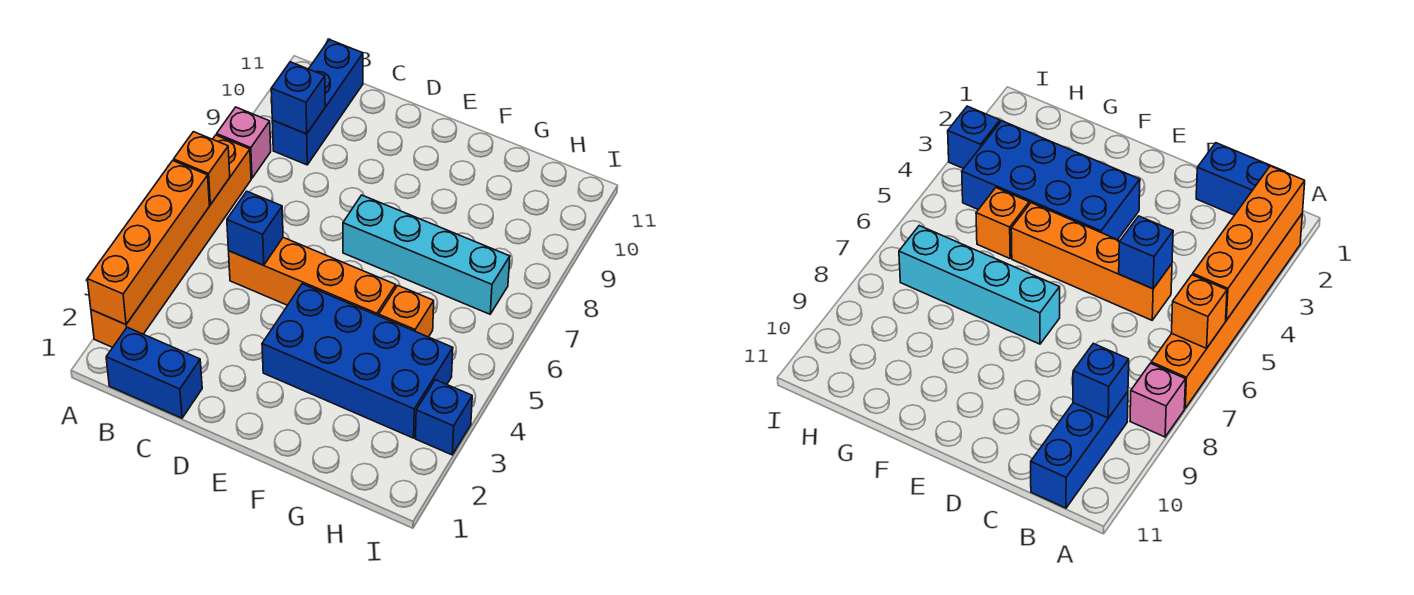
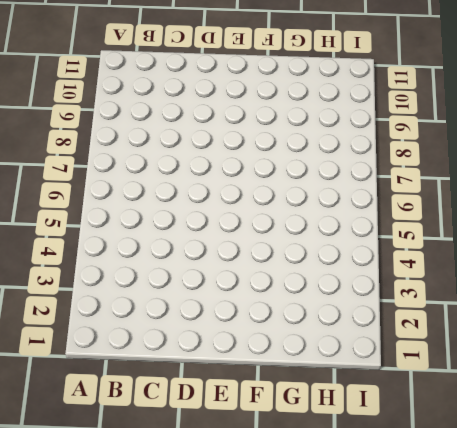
none -> orange brick A2:A7 level 1
none -> pink brick A8 level 1
none -> blue brick B1:C1 level 1

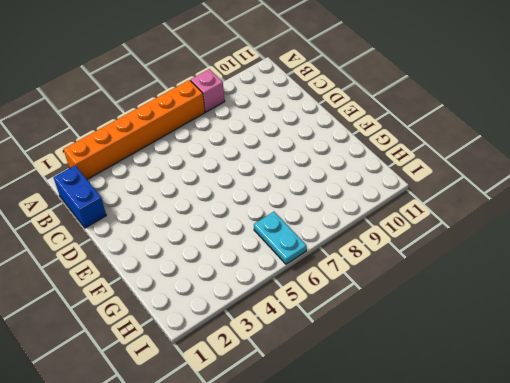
cyan plate H6:I6 level 1 -> none
none -> blue brick B9:B11 level 1
none -> orange brick C5:F5 level 1
none -> blue brick E3:H4 level 1

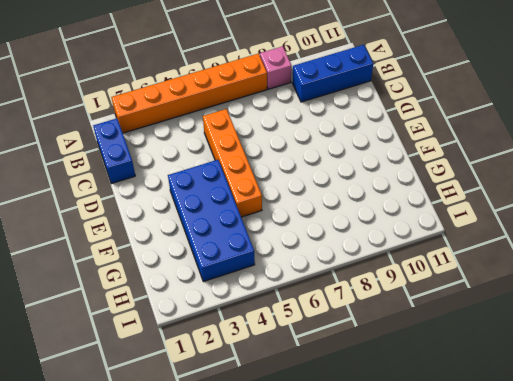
none -> cyan brick E7:H7 level 1
none -> orange brick G5 level 1
none -> blue brick I3 level 1

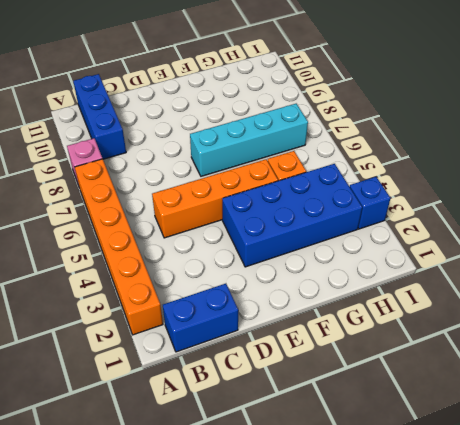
none -> orange brick A2:A5 level 2
none -> orange brick A6 level 2
none -> blue brick B9 level 2

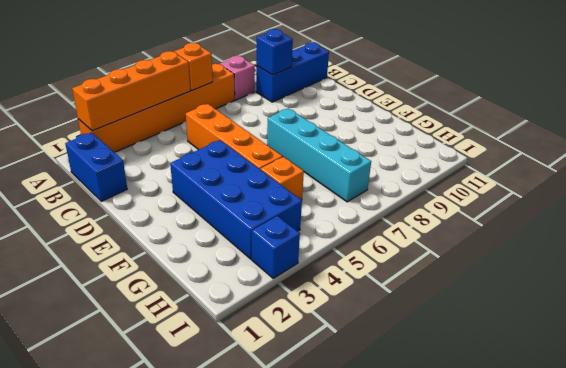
none -> blue brick C5 level 2

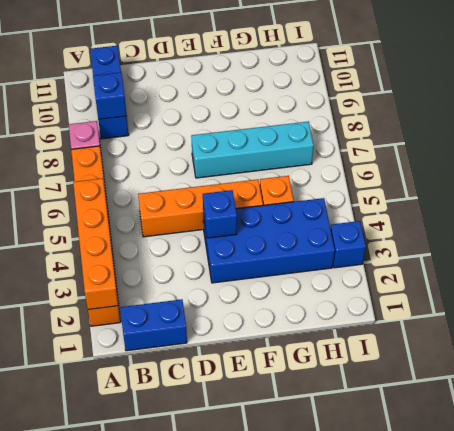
blue brick E4 level 2 -> blue brick C5 level 2
none -> orange brick A6 level 2

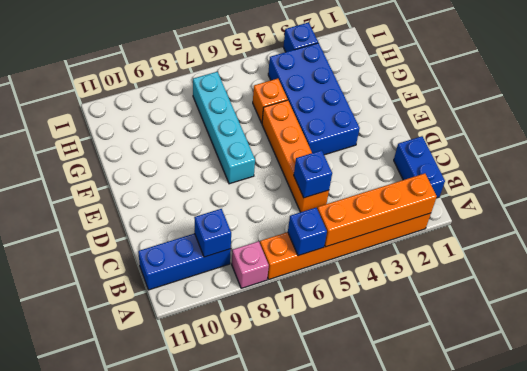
blue brick A6 level 2 -> orange brick A6 level 2

